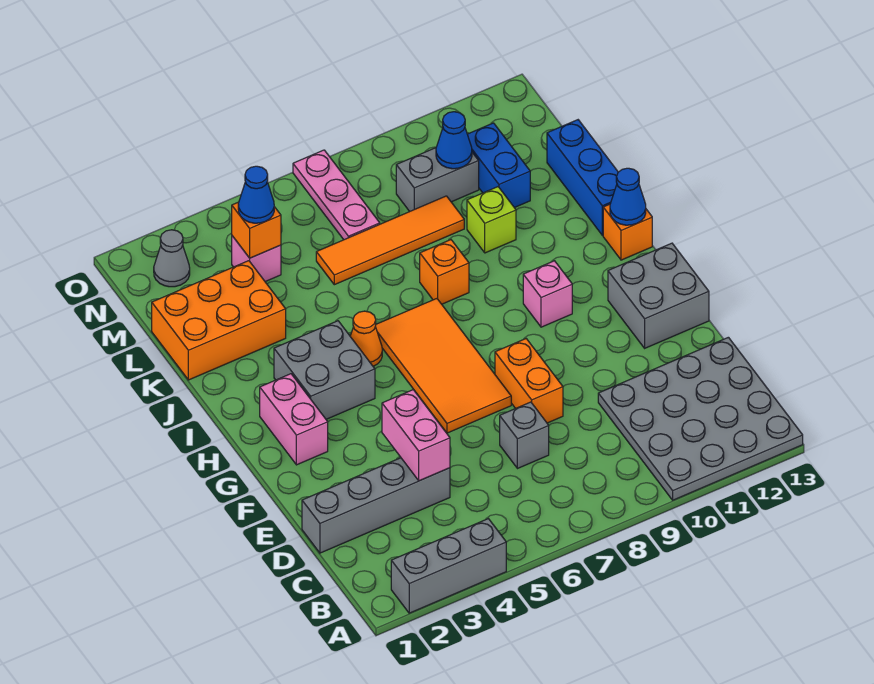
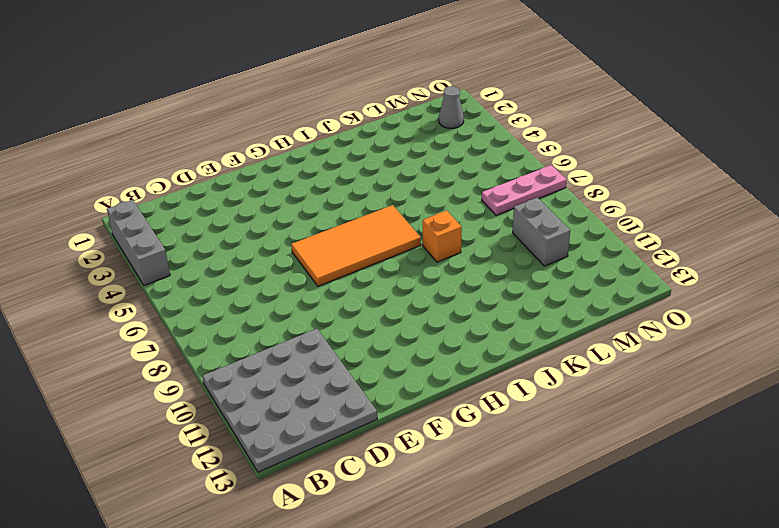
none -> grey brick D1:D4 level 1
none -> grey brick D7 level 1
none -> orange brick E8:F8 level 1

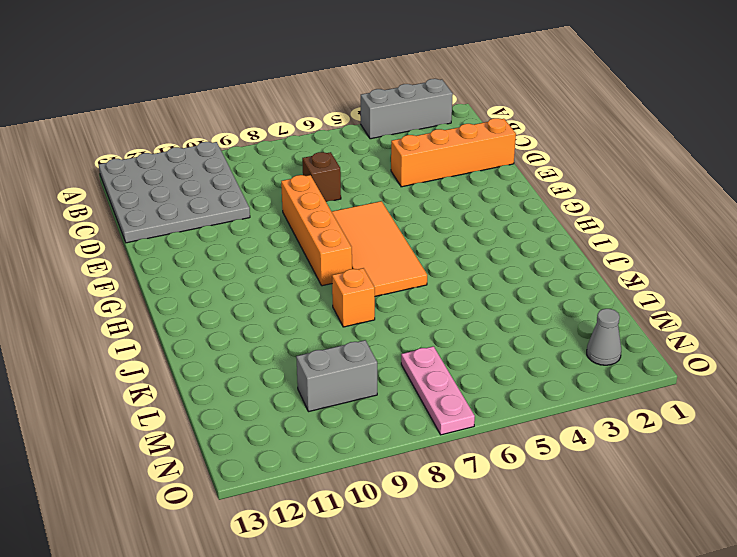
orange brick D1:D4 level 1 -> grey brick D1:D4 level 1
brown brick D7 level 1 -> grey brick D7 level 1
orange brick E8:H8 level 1 -> orange brick E8:F8 level 1
none -> grey brick F12:G13 level 1
none -> pink brick G2:H2 level 1
none -> grey brick H3:I4 level 1

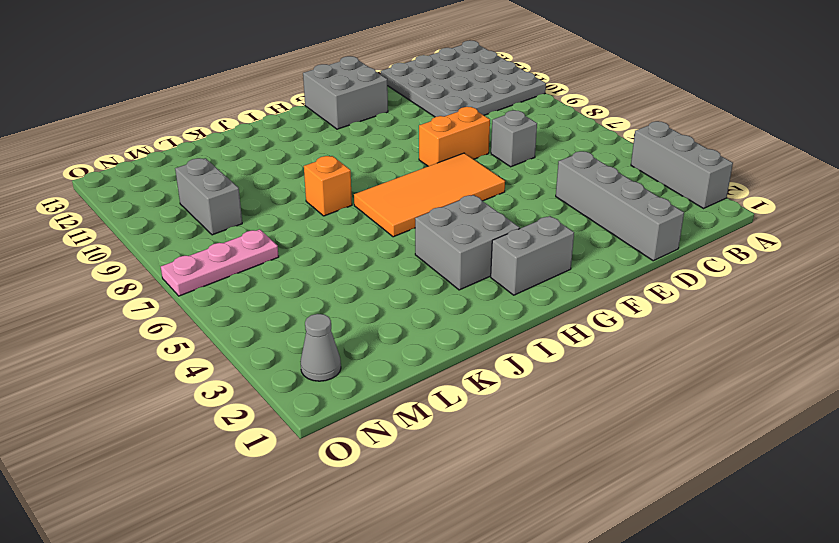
grey brick G2:H2 level 1 -> pink brick G2:H2 level 1
none -> pink brick H10 level 1
none -> orange cone I5 level 1
none -> orange brick I13 level 1

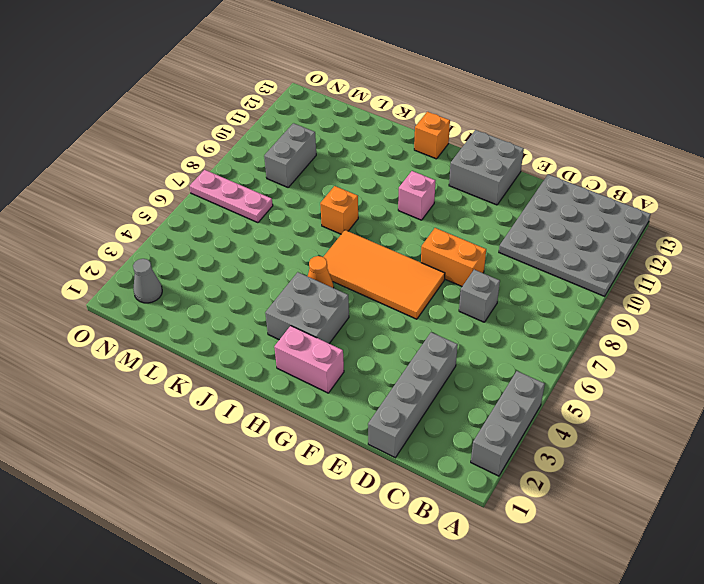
none -> blue brick J13:L13 level 1
none -> orange brick K1:L3 level 1
none -> lime brick K10 level 1

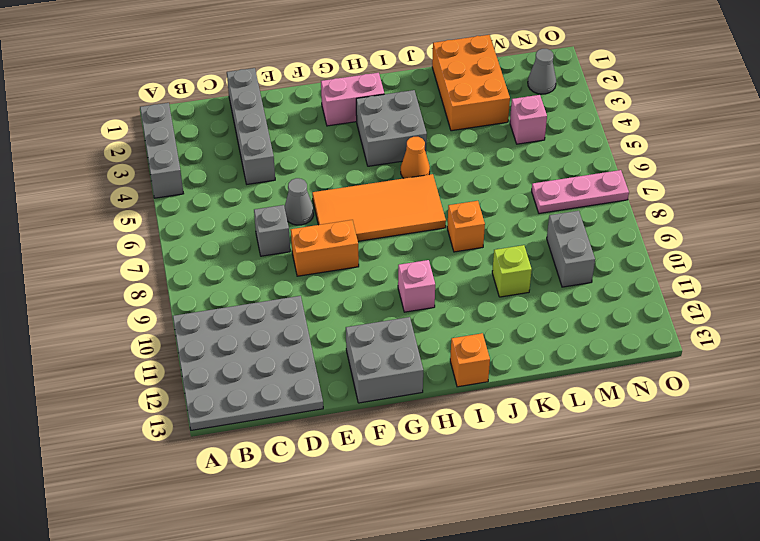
grey cone E6 level 1 -> none
none -> blue brick J13:L13 level 1
none -> orange tile L6:L9 level 1
none -> blue brick L11:M11 level 1

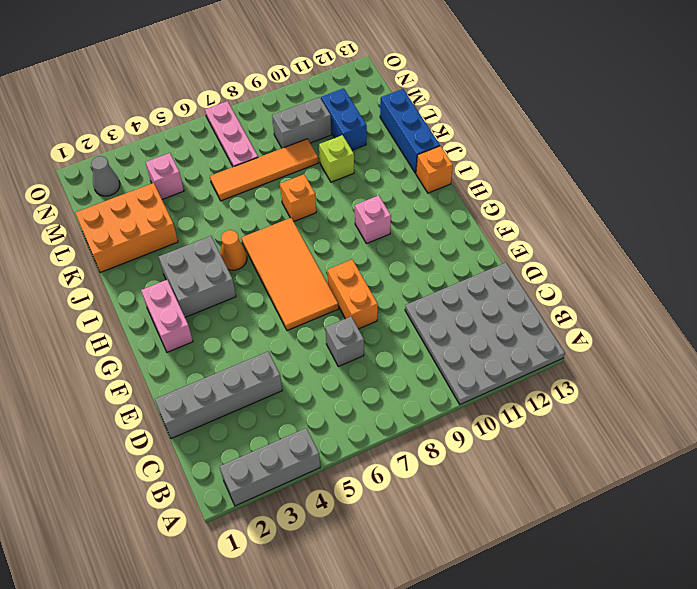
none -> grey brick F12:G13 level 1
none -> pink brick D4:E4 level 2
none -> blue cone I13 level 2

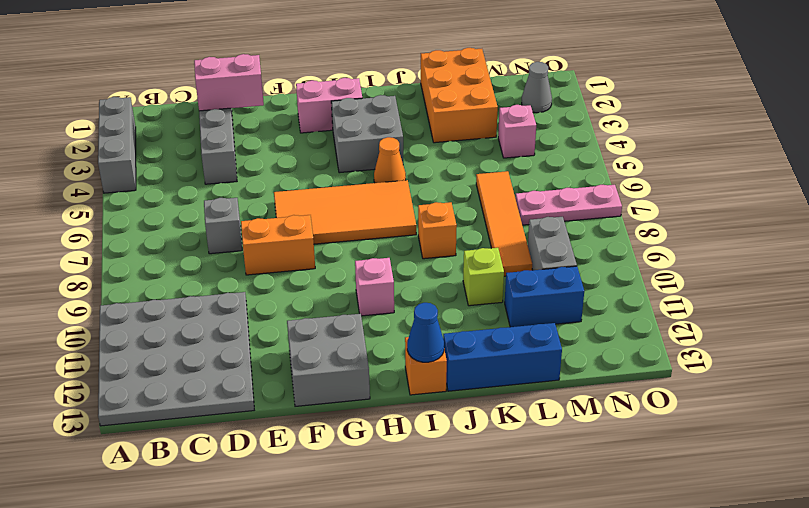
pink brick D2:E2 level 2 -> pink brick D4:E4 level 2
none -> orange brick M4 level 2
none -> blue cone M10 level 2
none -> blue cone M4 level 3

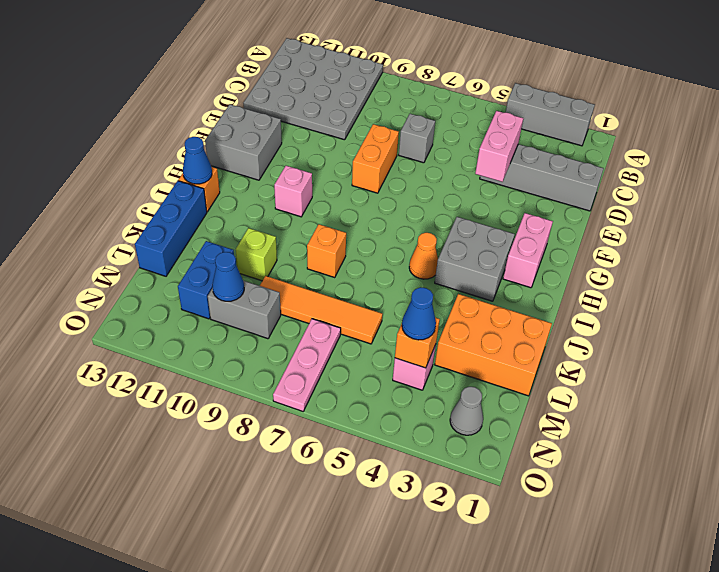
none -> orange tile F6:I7 level 1

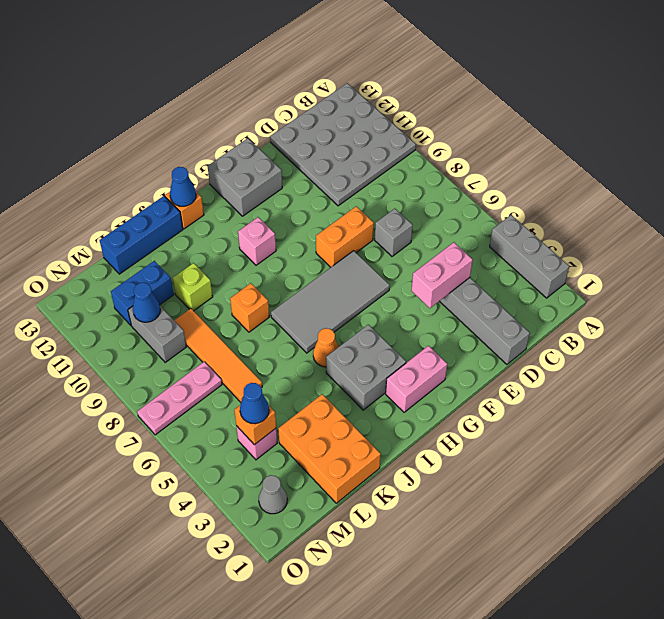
grey tile F6:I7 level 1 -> orange tile F6:I7 level 1

